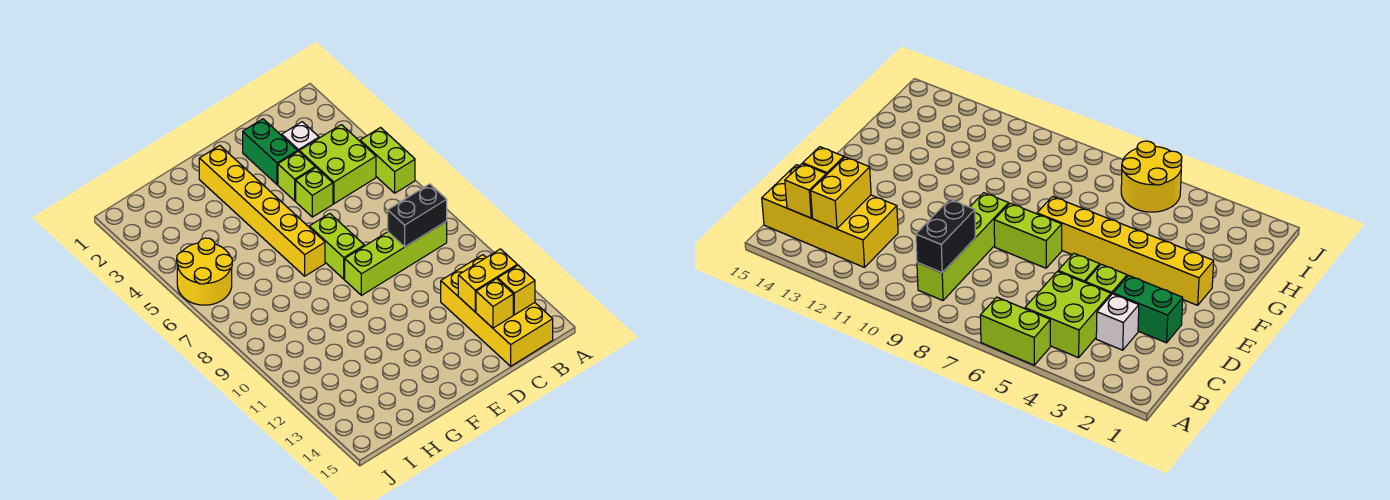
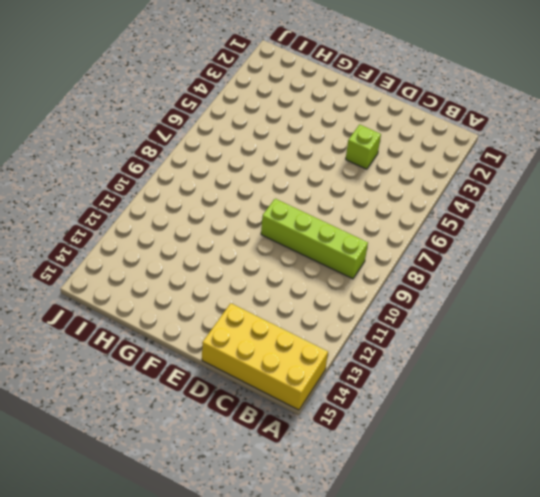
yellow brick A14:D15 level 1 -> yellow brick B12:C15 level 1
none -> lime brick A5:A6 level 1
none -> lime brick B4:C5 level 1
none -> white brick C3 level 1

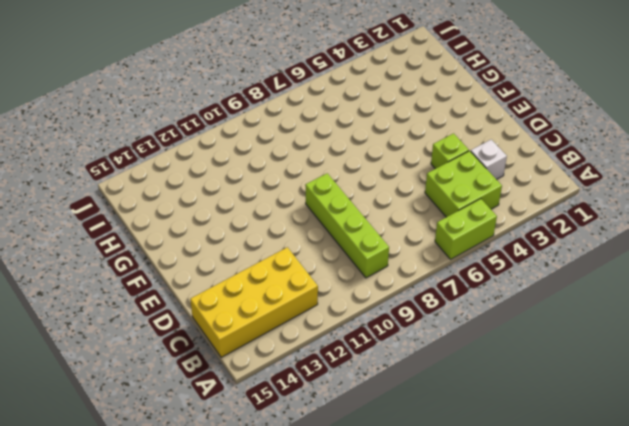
none -> green brick D2:D3 level 1
none -> lime brick D5 level 1
none -> lime brick E7:E8 level 1

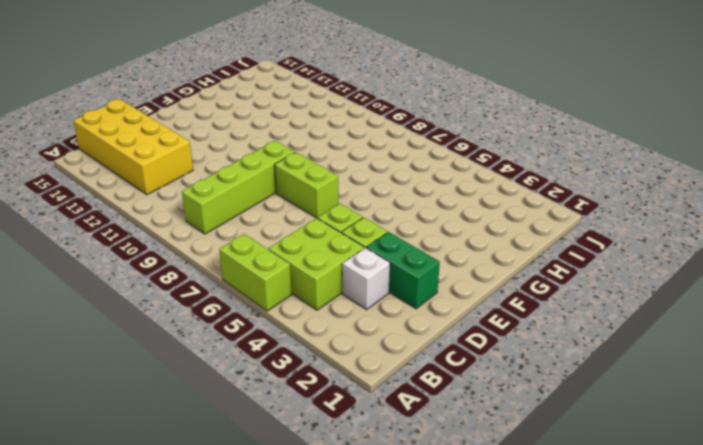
none -> yellow brick F2:F7 level 1
none -> yellow round brick I5:J6 level 1
none -> black brick B9:C9 level 2

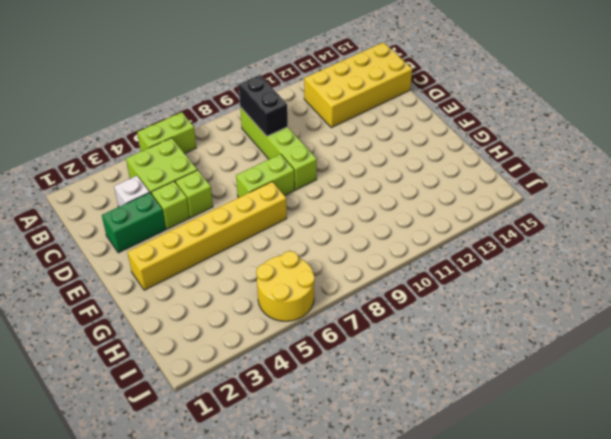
none -> yellow brick B13:C13 level 2
none -> yellow brick B14 level 2
none -> yellow brick C14 level 2

